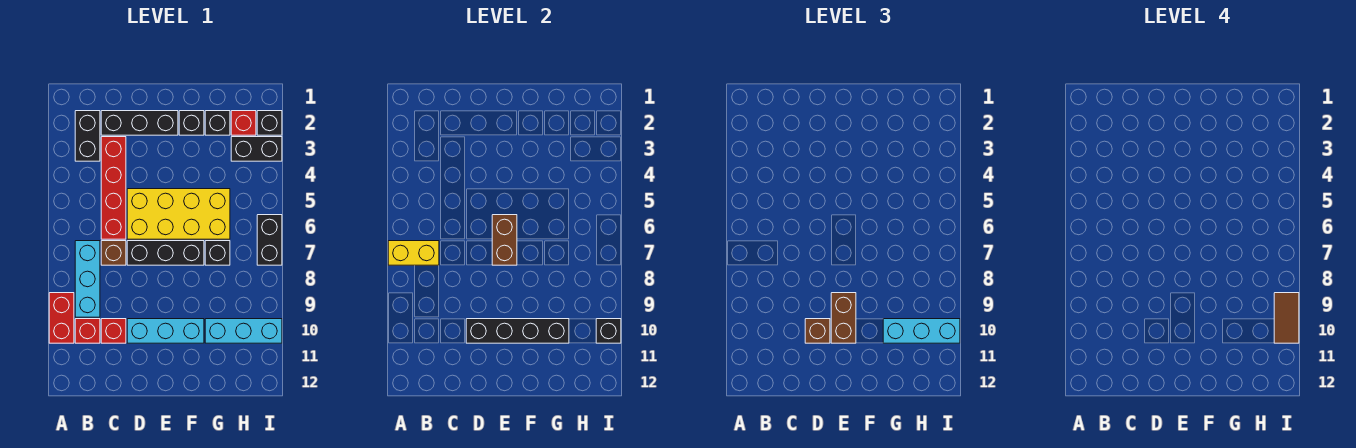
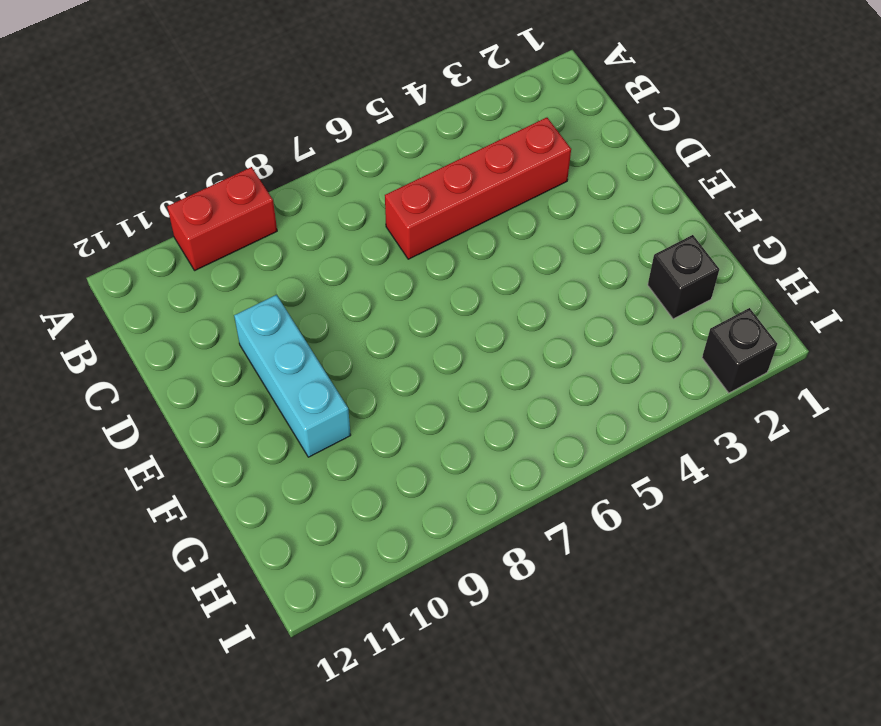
none -> black brick B2:B3 level 1
none -> cyan brick B7:B9 level 1
none -> red brick B10 level 1

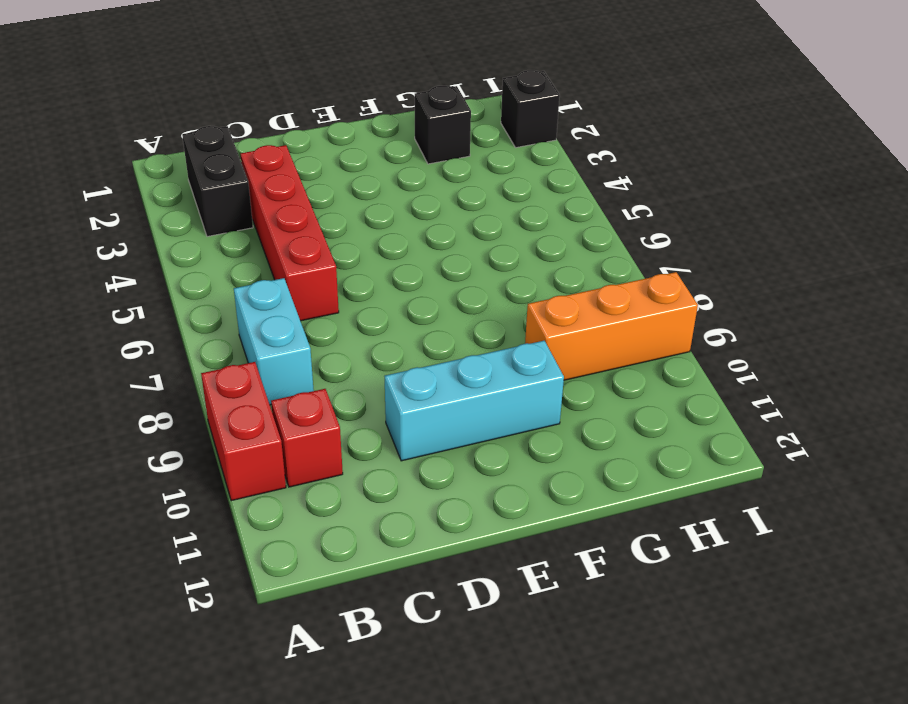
cyan brick B7:B8 level 1 -> cyan brick B7:B9 level 1
orange brick G9:I9 level 1 -> none
none -> black brick C2:E2 level 1
none -> brown brick C7 level 1
none -> red brick C10 level 1

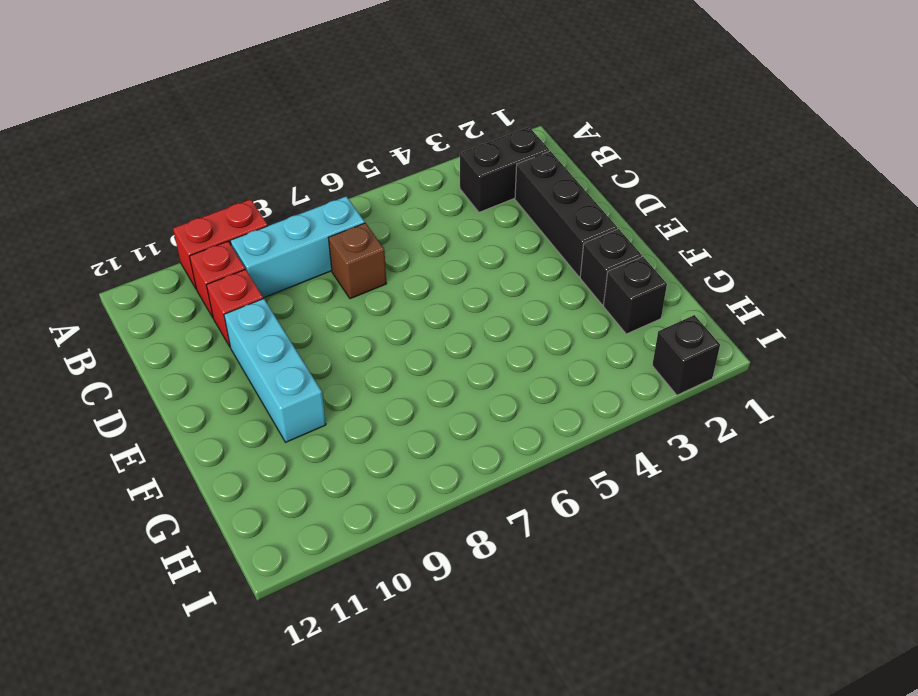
none -> red brick C3:C6 level 1
none -> yellow brick D5:G6 level 1
none -> black brick D7:F7 level 1

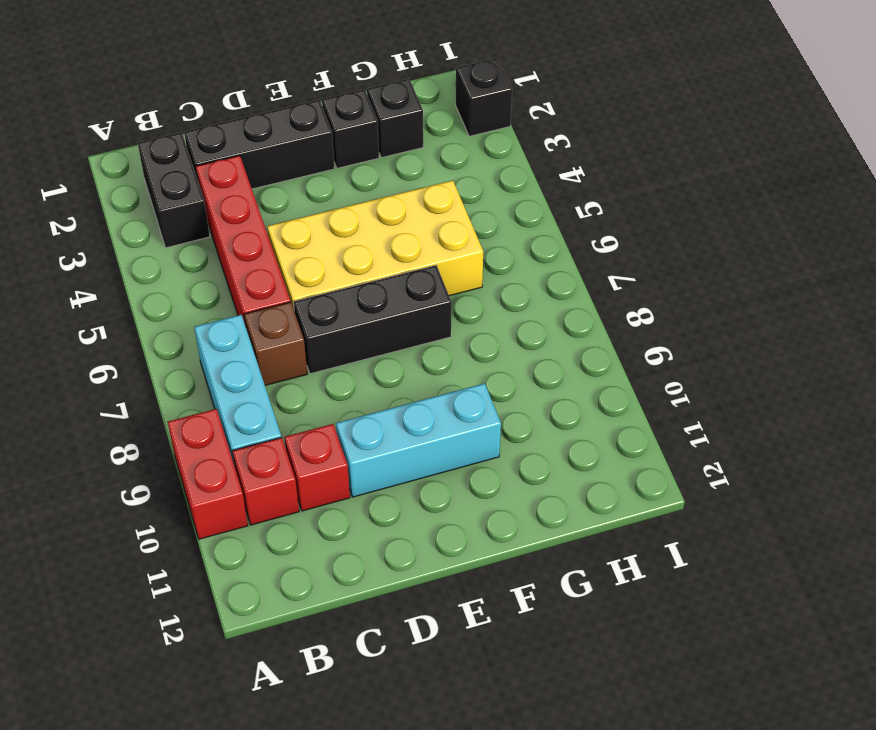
none -> black brick G7 level 1
none -> cyan brick G10:I10 level 1
none -> red brick H2 level 1

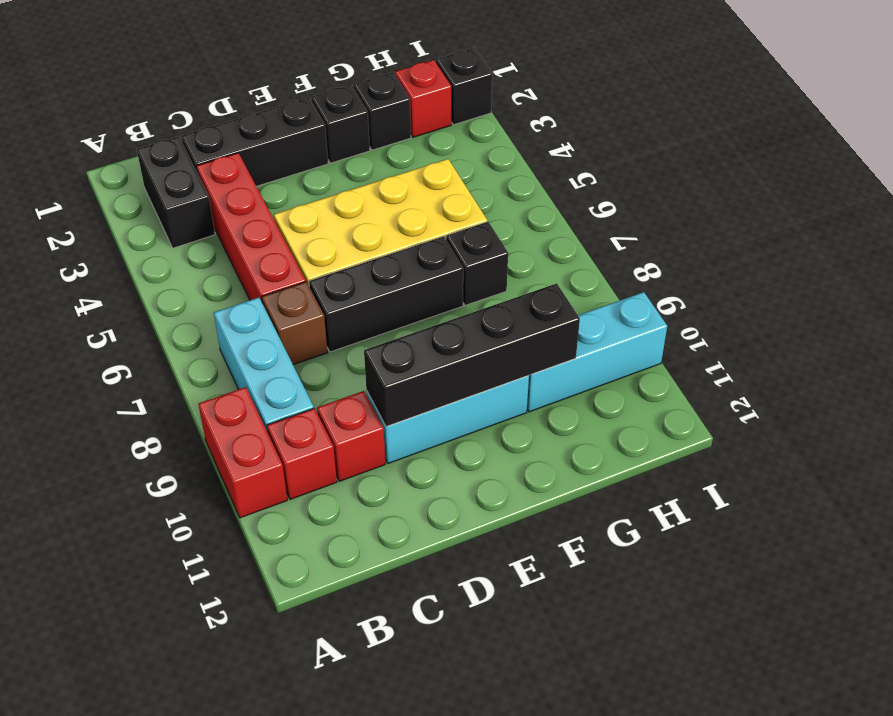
none -> black brick H3:I3 level 1
none -> black brick I6:I7 level 1
none -> yellow brick A7:B7 level 2

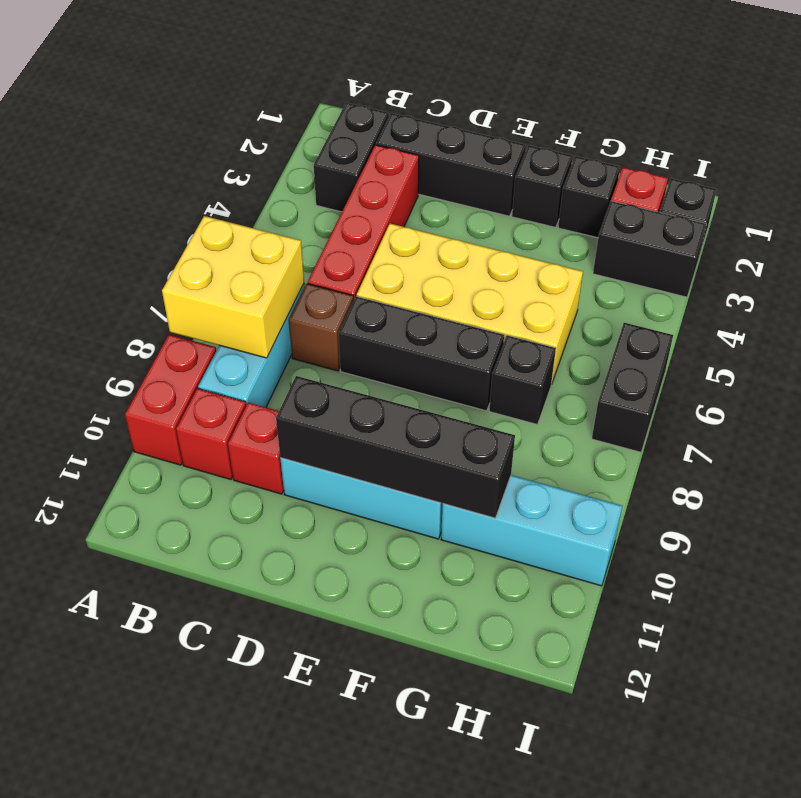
yellow brick A7:B8 level 2 -> yellow brick A7:B7 level 2
none -> brown brick E6:E7 level 2
none -> black brick I10 level 2
none -> brown brick D10 level 3

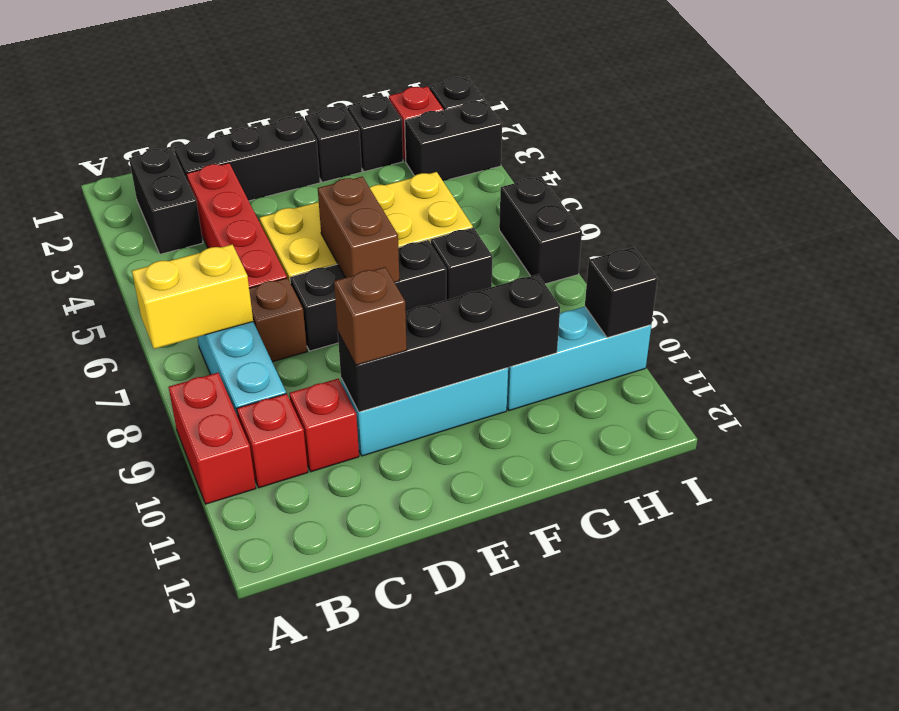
none -> brown brick E9:E10 level 3
none -> cyan brick G10:I10 level 3
none -> brown tile I9:I10 level 4

